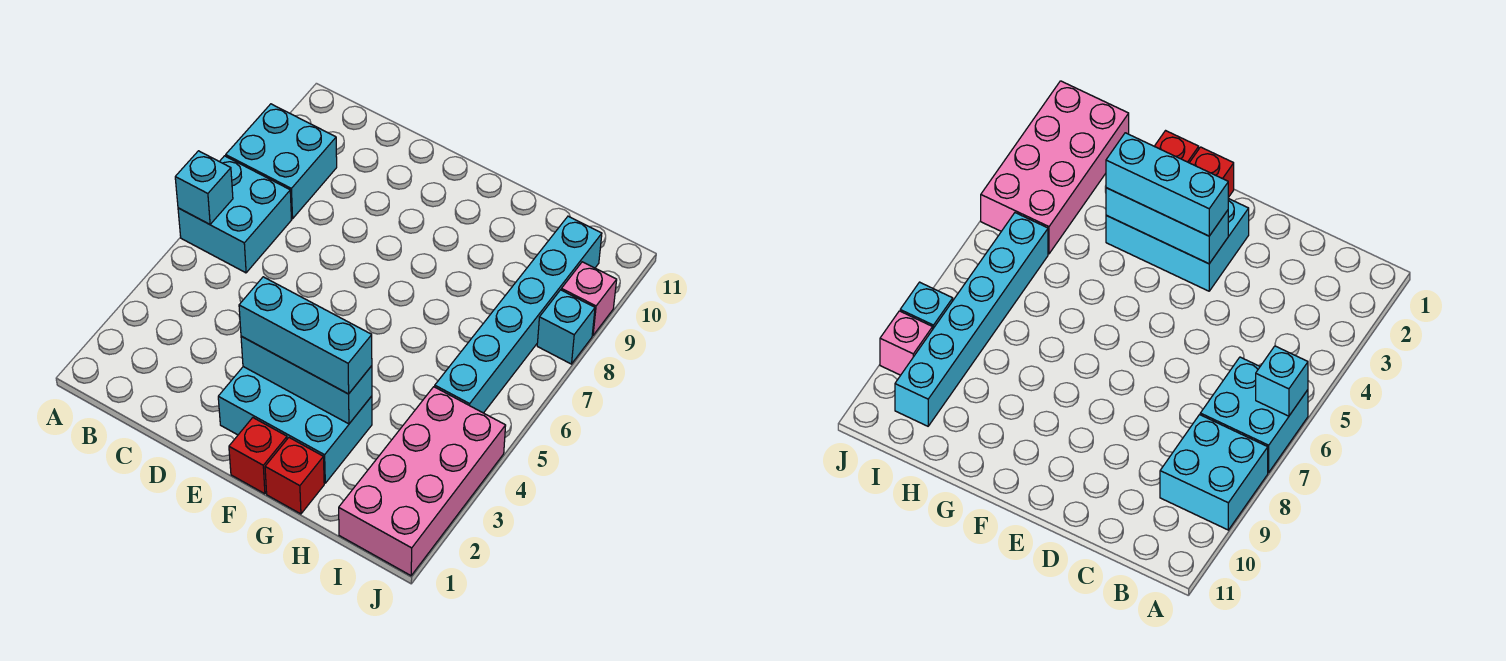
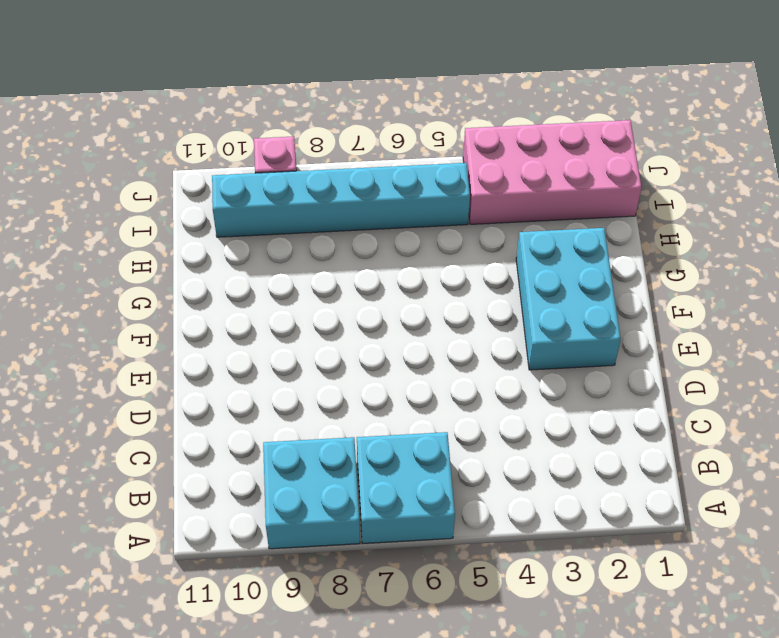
none -> red brick F1 level 1
none -> red brick G1 level 1
none -> cyan brick J8 level 1

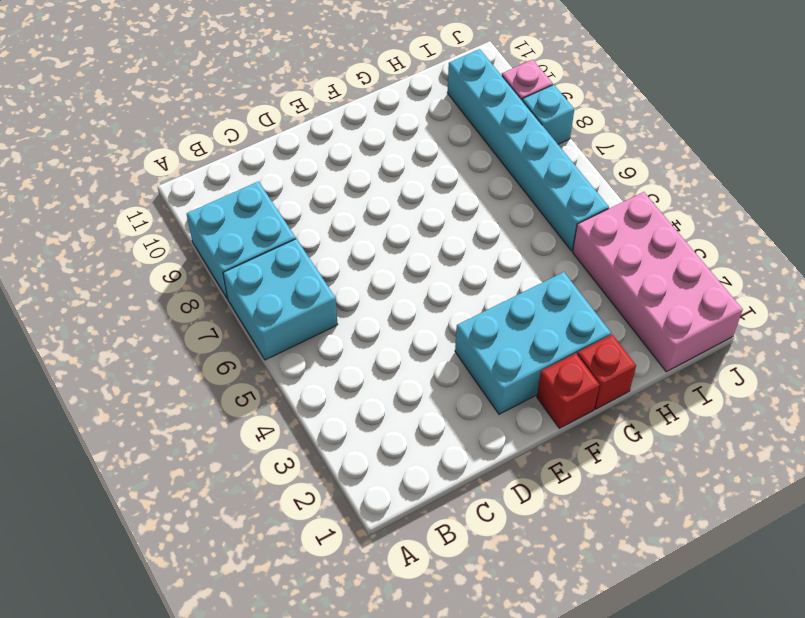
none -> cyan brick A6 level 2
none -> cyan brick E3:G3 level 2
none -> cyan brick E3:G3 level 3

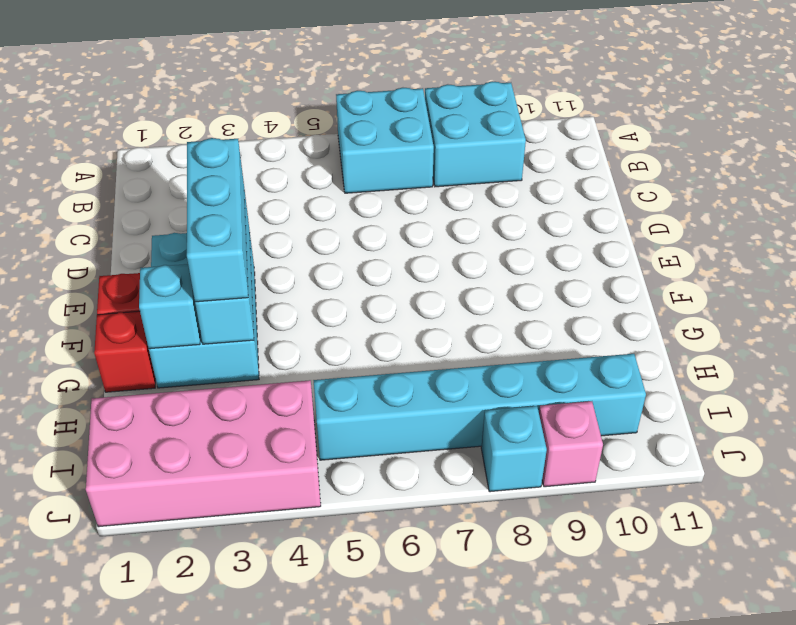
cyan brick G2 level 2 -> cyan brick A6 level 2

